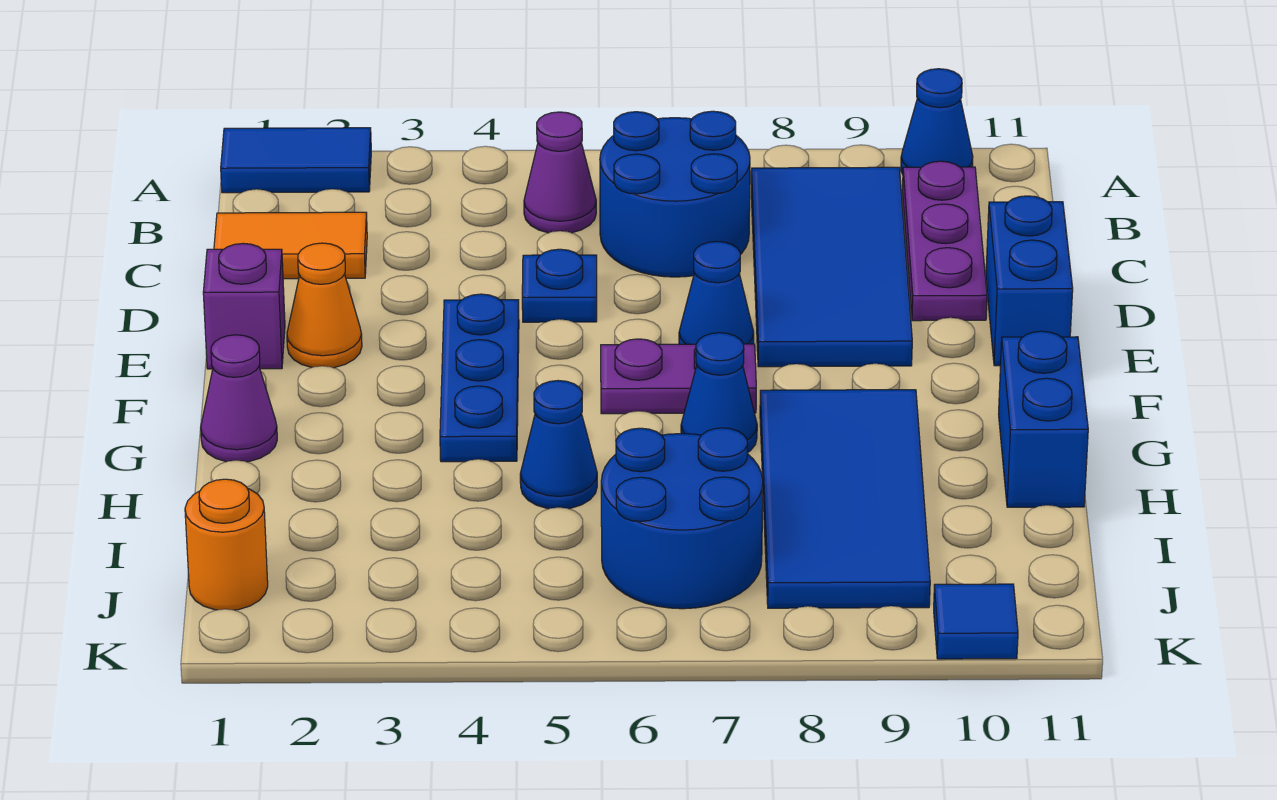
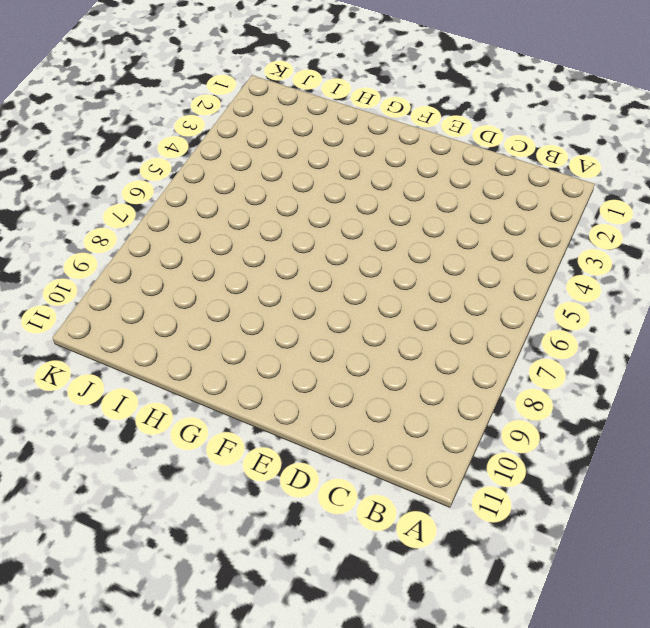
none -> blue tile A1:A2 level 1
none -> blue cone A10 level 1
none -> purple cone B5 level 1

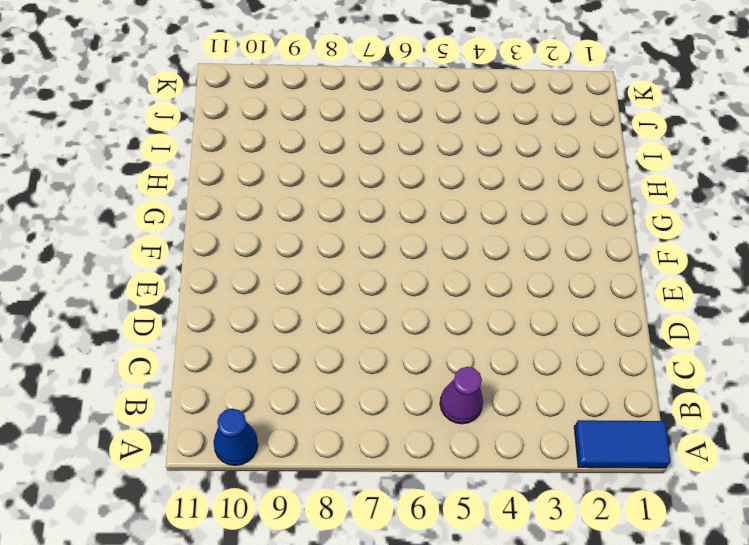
none -> blue round brick B6:C7 level 1
none -> blue tile B8:E9 level 1
none -> purple plate B10:D10 level 1

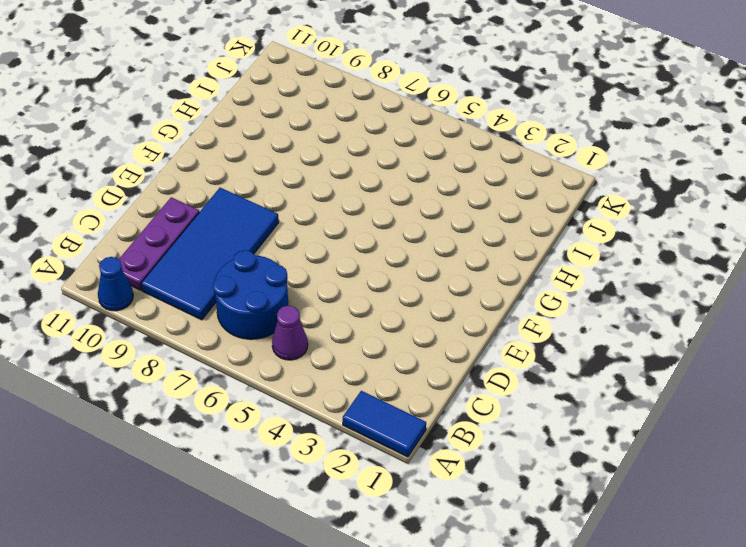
none -> orange tile C1:C2 level 1
none -> blue plate D5 level 1
none -> blue brick D11:E11 level 1

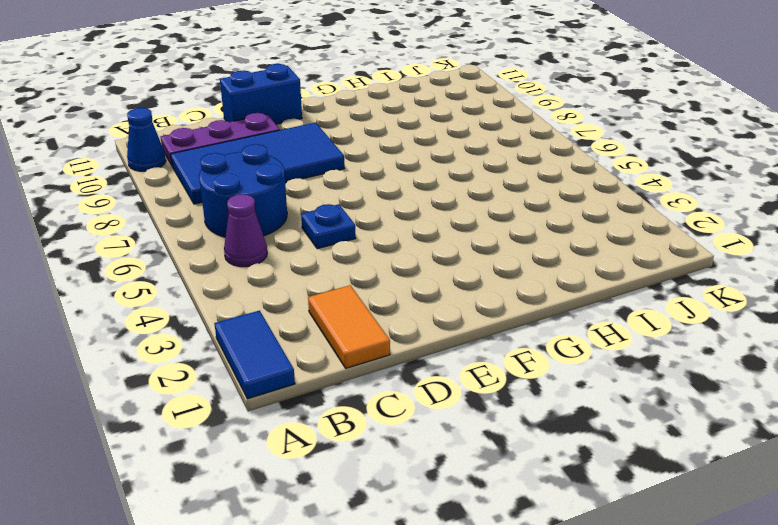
none -> purple brick E1 level 1
none -> orange cone E2 level 1
none -> blue plate E4:G4 level 1

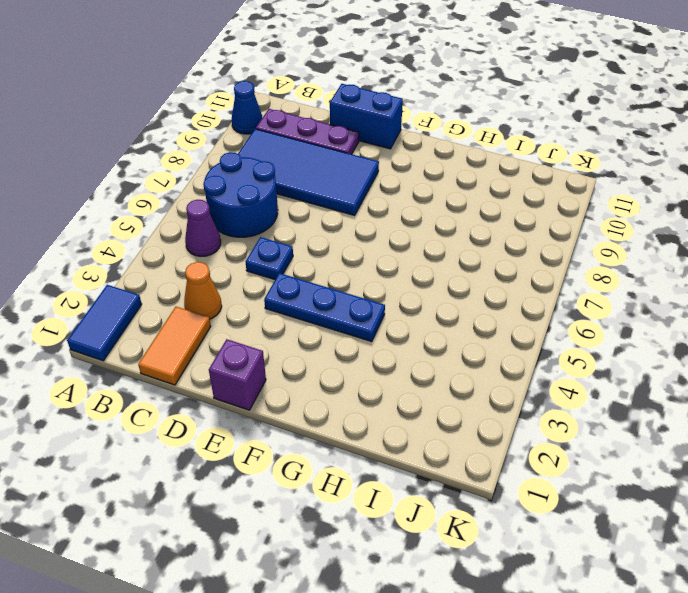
orange cone C3 level 1 -> orange cone E2 level 1
none -> blue cone E7 level 1
none -> purple plate F6:F7 level 1
none -> purple cone G1 level 1

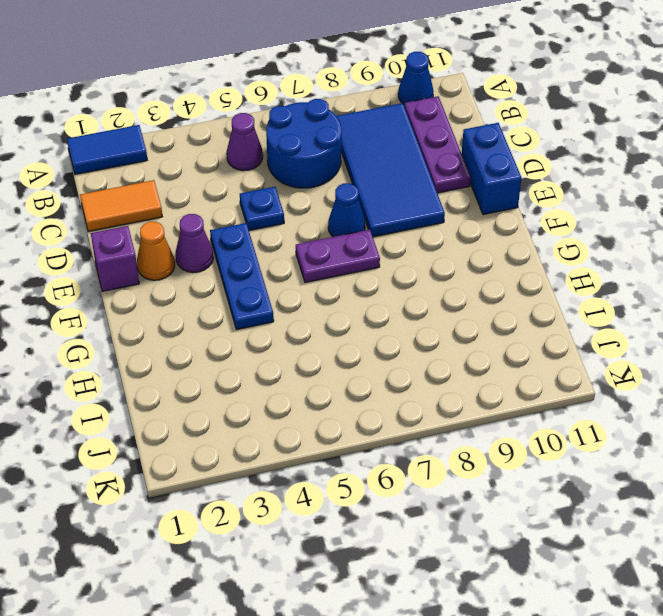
purple cone E3 level 1 -> purple cone G1 level 1
none -> blue cone G7 level 1
none -> blue tile G8:J9 level 1
none -> blue brick G11:H11 level 1

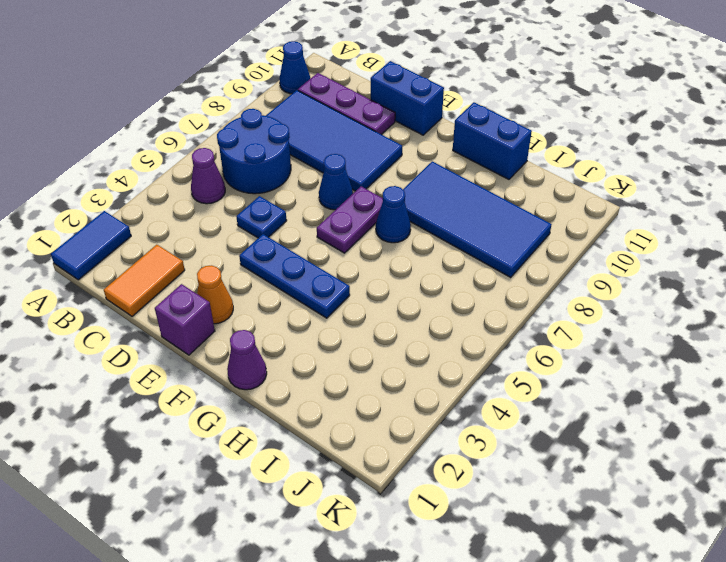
none -> blue cone H5 level 1
none -> blue round brick I6:J7 level 1
none -> orange round brick J1 level 1

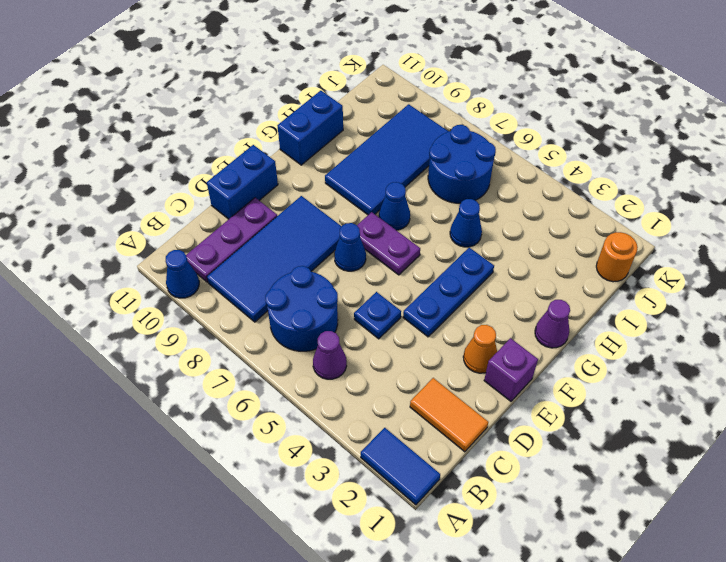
none -> blue tile K10 level 1

